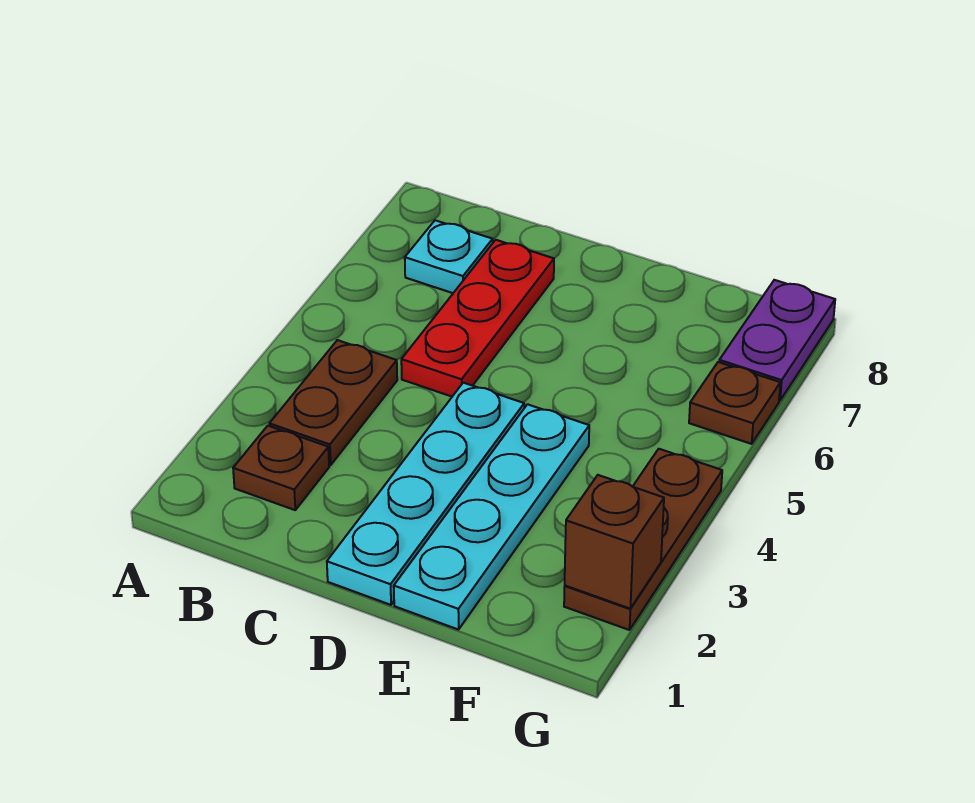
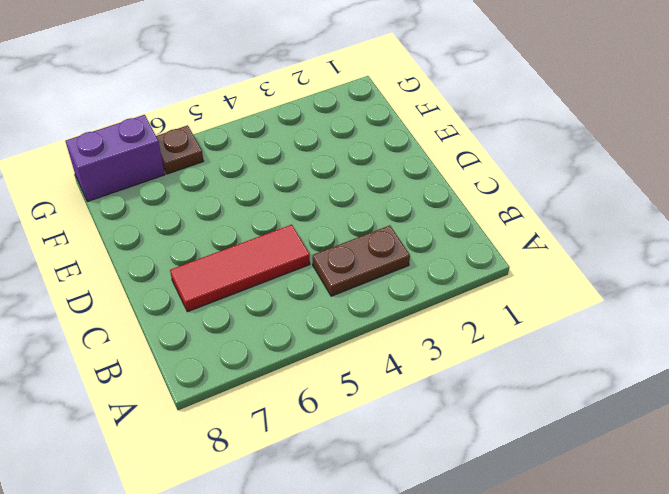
red tile C5:C7 level 1 -> red plate C5:C7 level 1
purple brick G7:G8 level 1 -> purple plate G7:G8 level 1
none -> brown plate B2 level 1
none -> cyan plate B7 level 1

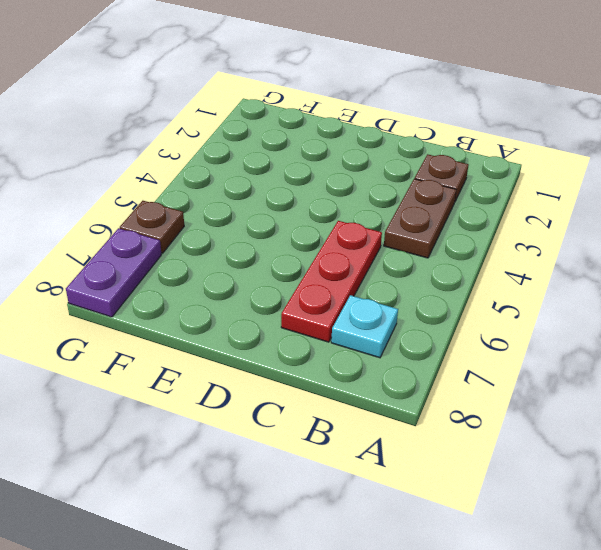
none -> cyan plate D1:D4 level 1
none -> cyan plate E1:E4 level 1

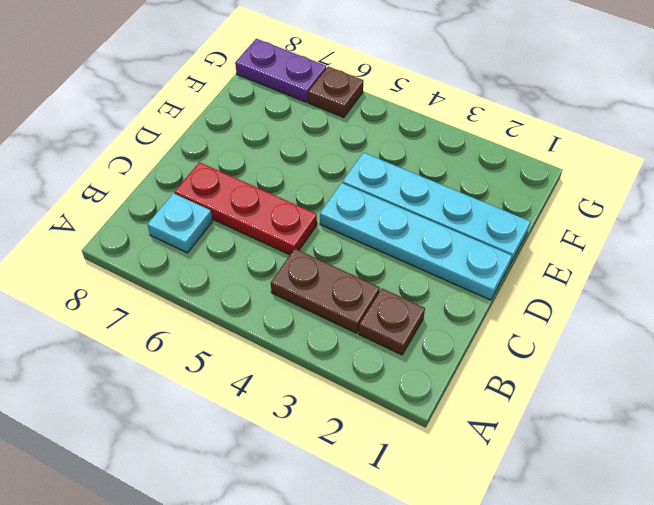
none -> brown plate G2:G4 level 1
none -> brown brick G2 level 2

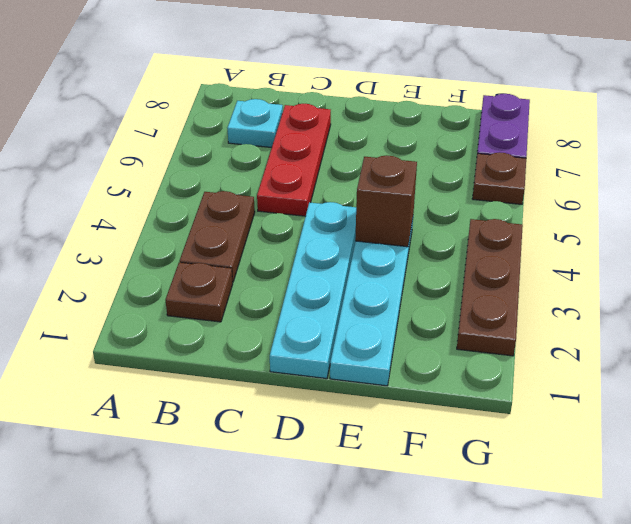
brown brick E4 level 2 -> brown brick G2 level 2

